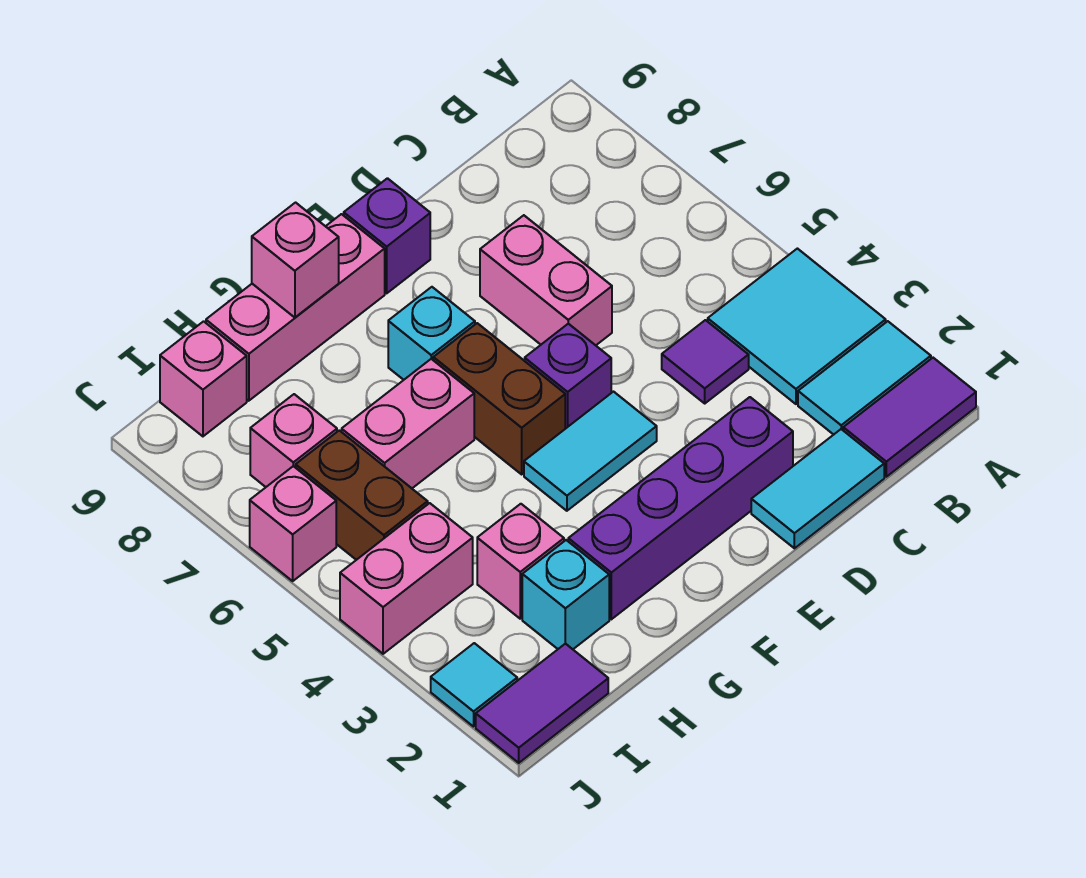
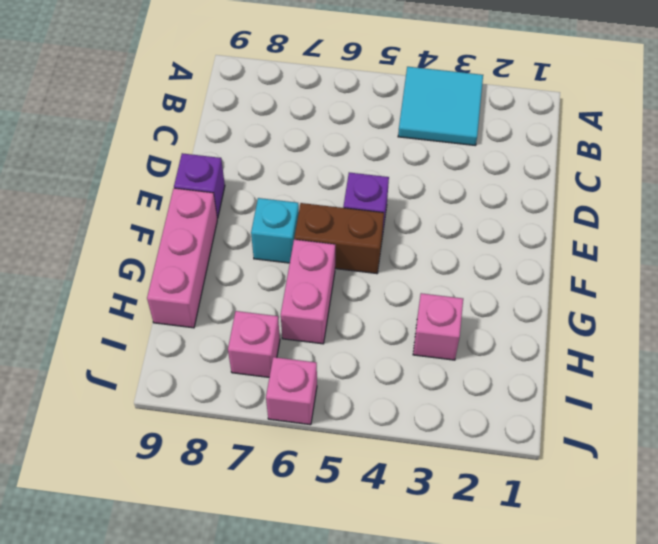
none -> purple tile A1:B1 level 1
none -> cyan tile A2:B2 level 1
none -> cyan tile C1:D1 level 1

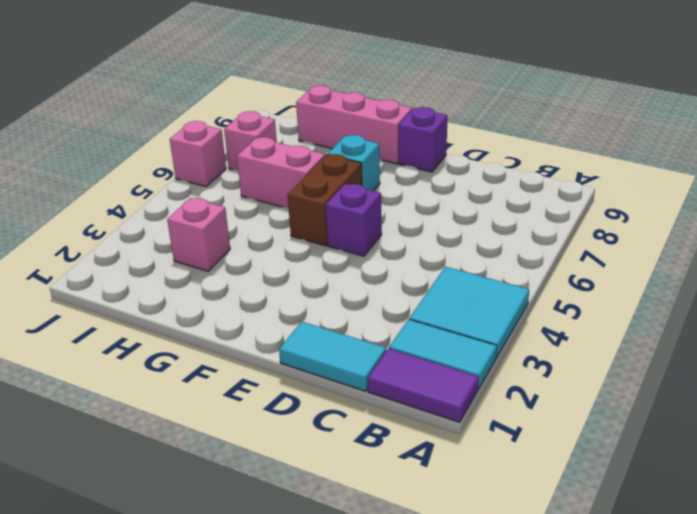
none -> purple tile C4 level 1
none -> purple brick D2:G2 level 1
none -> pink brick D6:D7 level 1

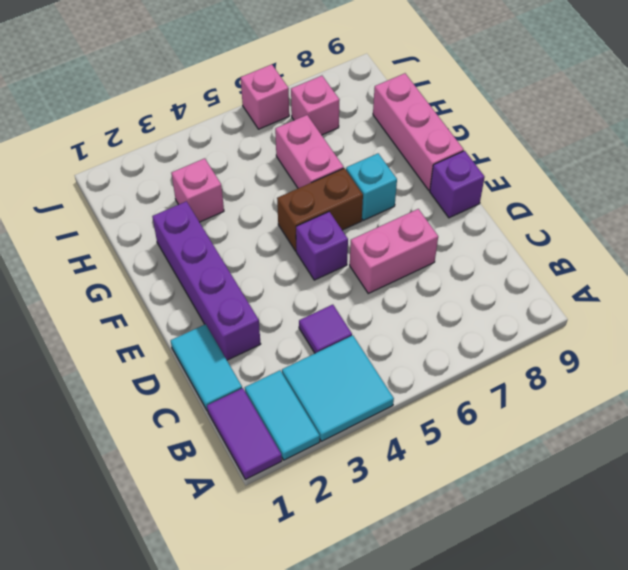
none -> cyan tile E4:F4 level 1
none -> cyan brick H2 level 1
none -> purple tile I1:J1 level 1

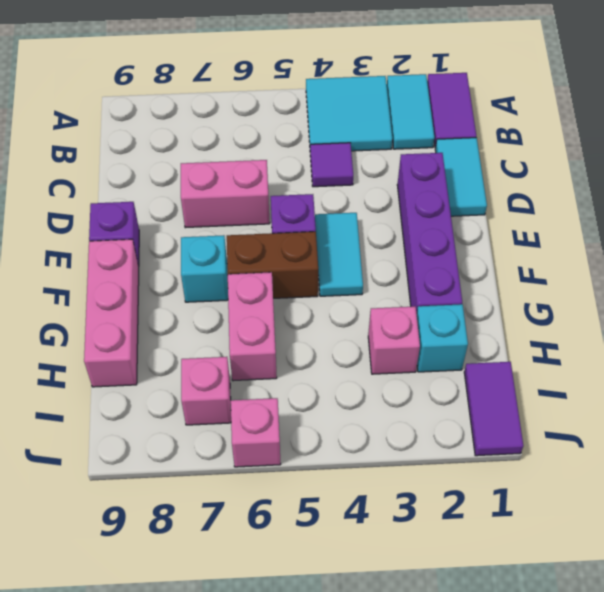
none -> pink brick I4:J4 level 1
none -> brown brick I5:I6 level 1
none -> pink brick I9 level 1

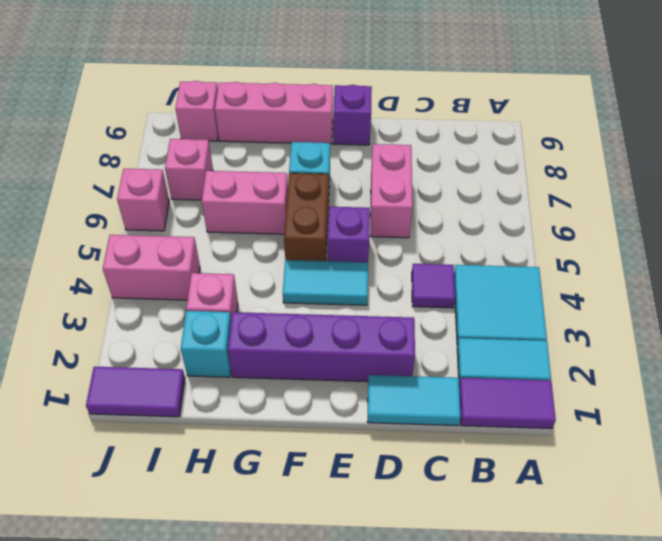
none -> brown brick I5:I6 level 1
none -> cyan tile J2 level 1
none -> pink brick G9 level 2

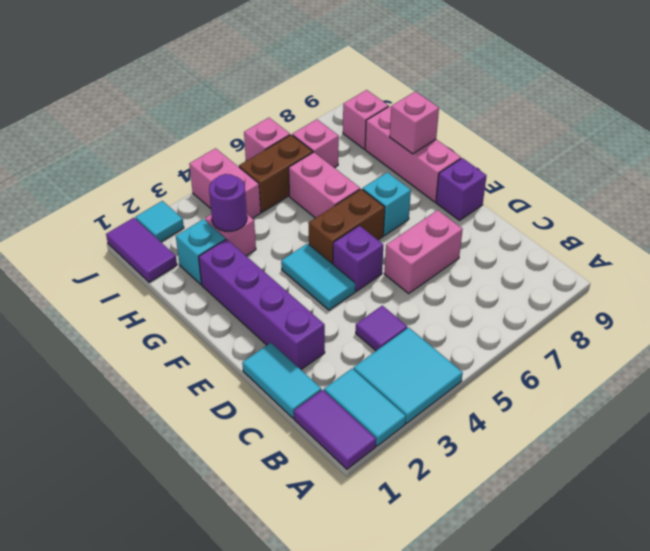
purple round brick H3 level 2 -> none

